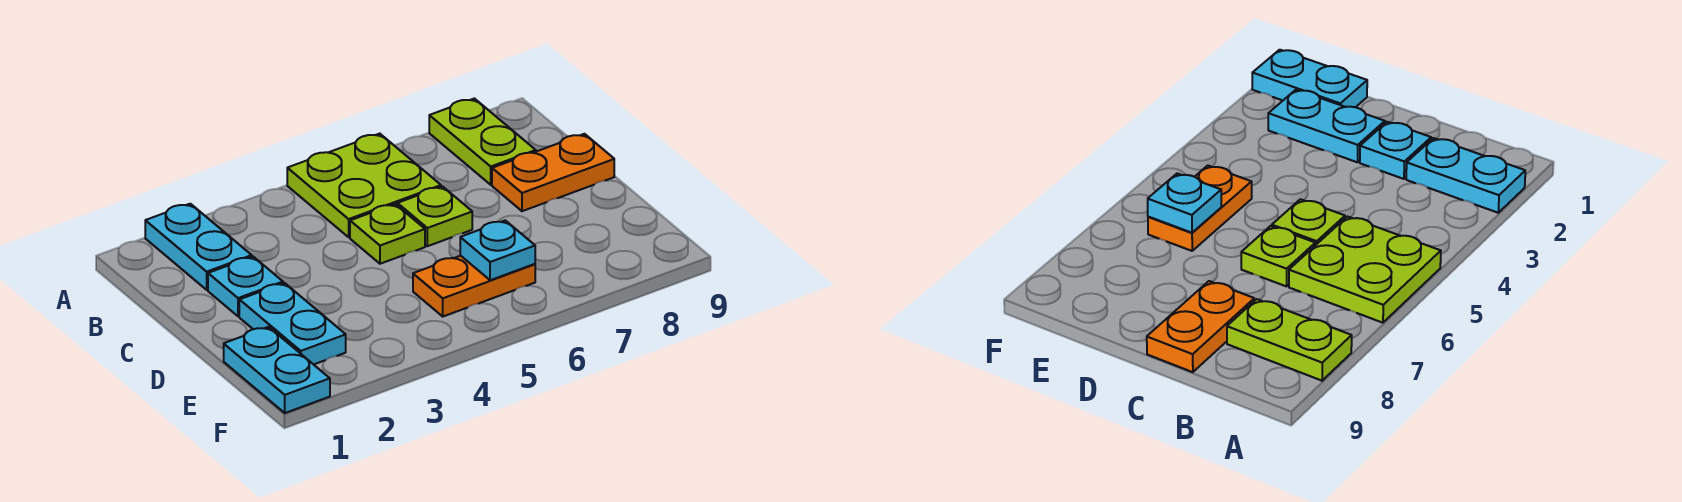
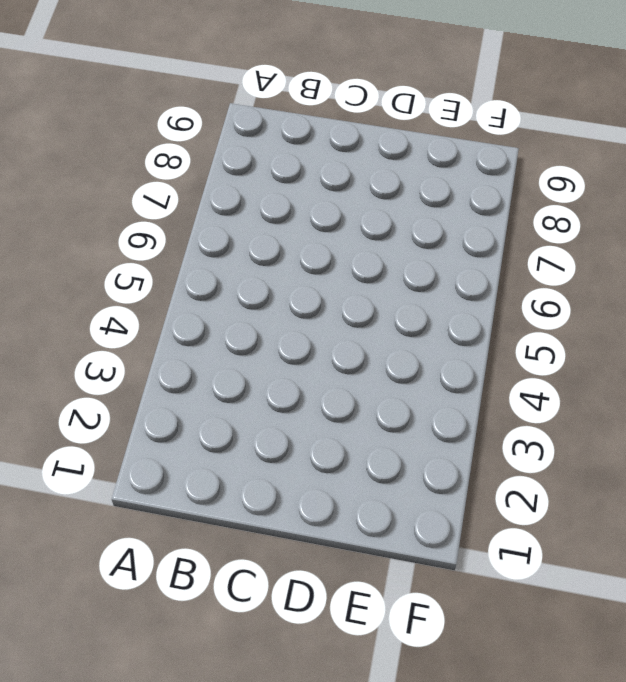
none -> cyan plate A2:B2 level 1
none -> lime plate A5:B6 level 1

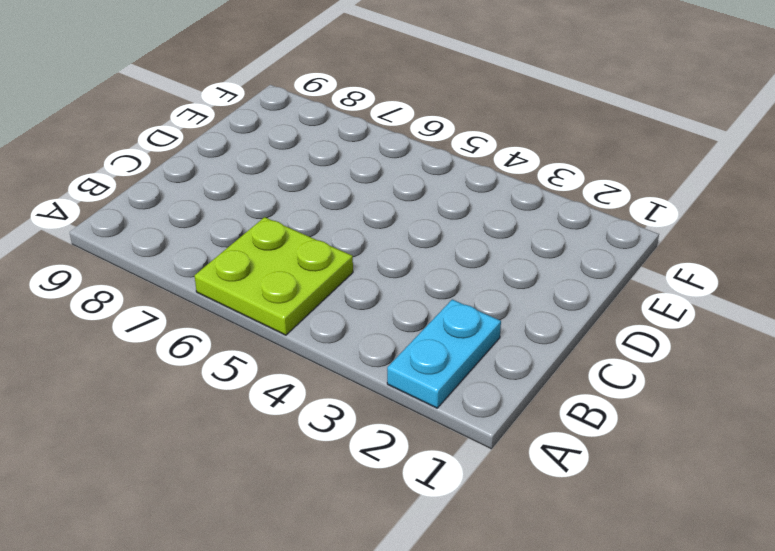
none -> lime plate A8:B8 level 1
none -> cyan plate C2 level 1

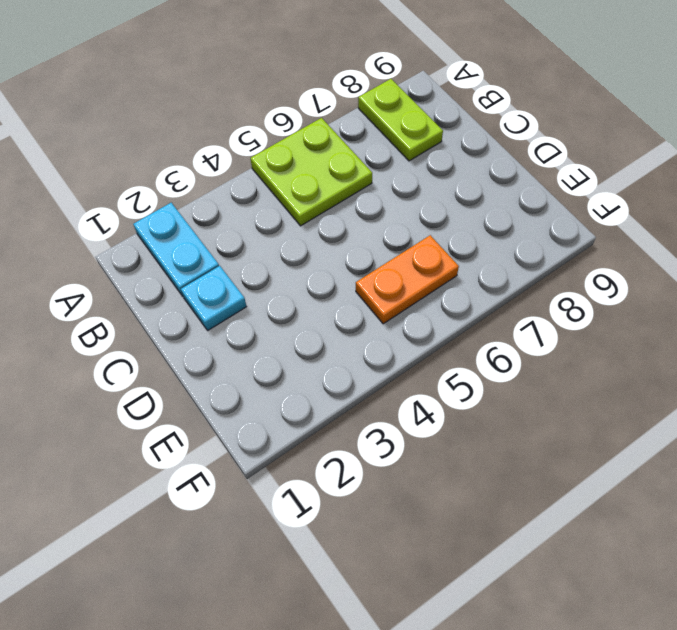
none -> lime plate C5 level 1
none -> lime plate C6 level 1

